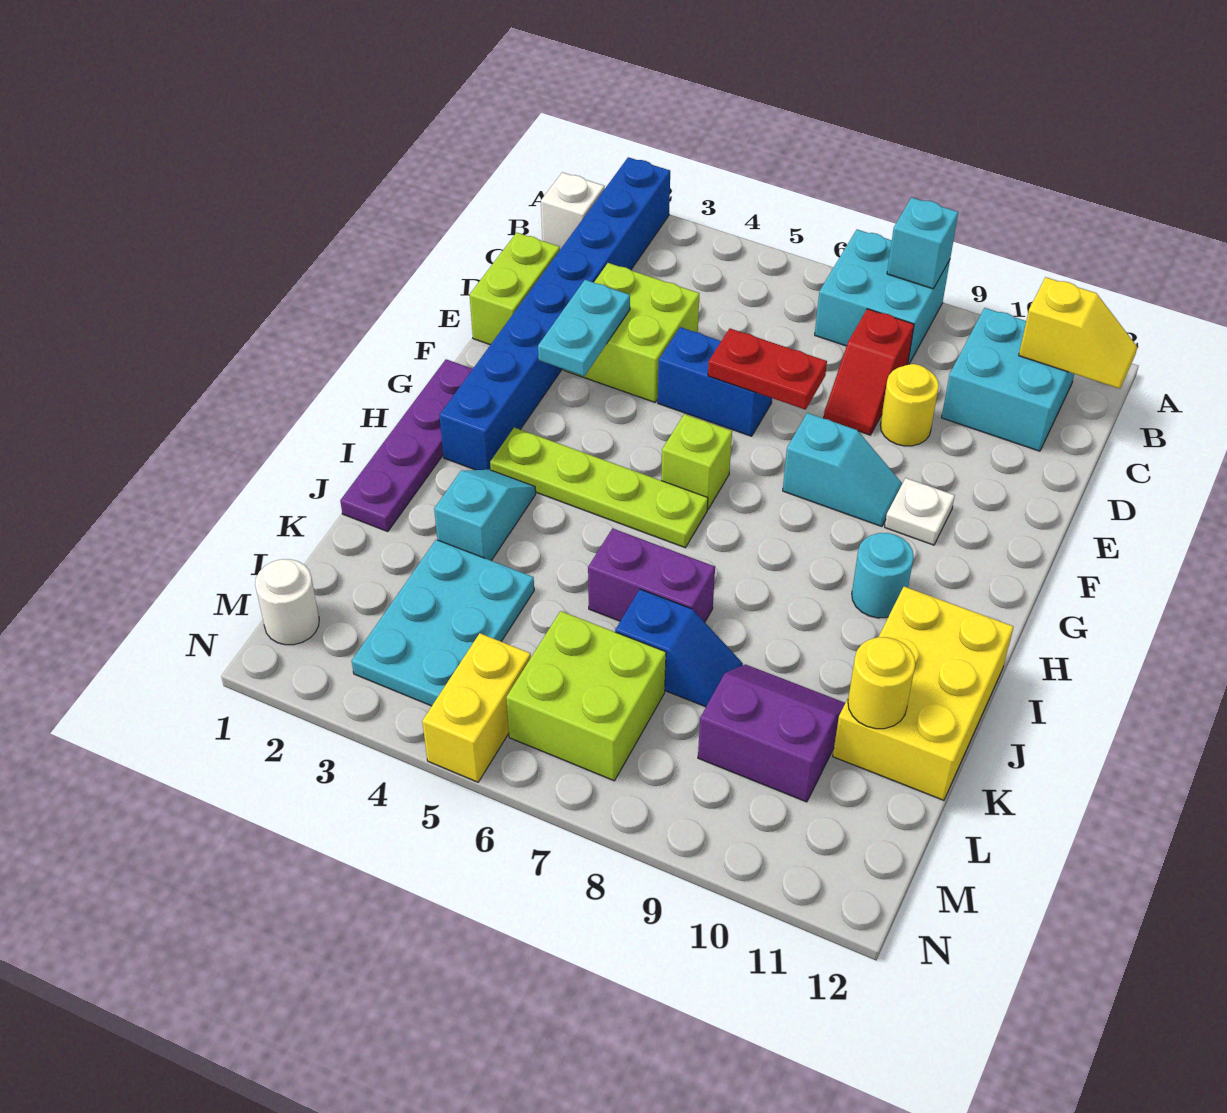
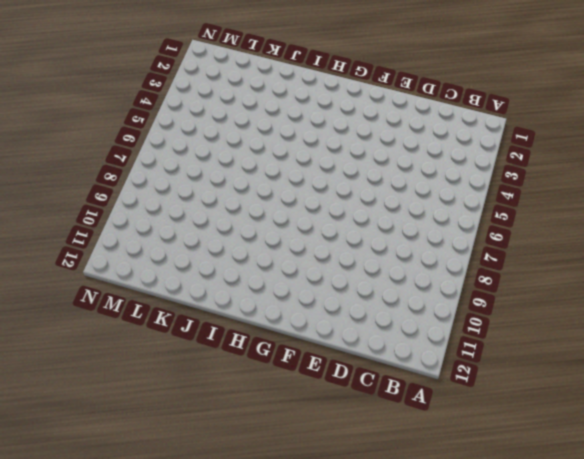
none -> blue brick A2:H2 level 1
none -> cyan brick A7:B8 level 1
none -> white brick B1 level 1

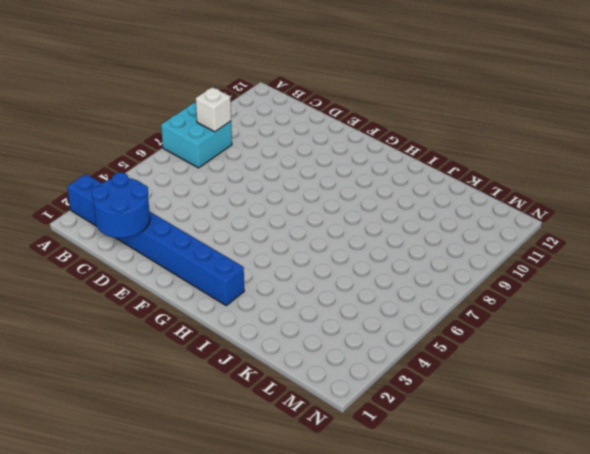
white brick B8 level 2 -> white brick B1 level 1
blue round brick C1:D2 level 2 -> none
none -> cyan brick B10:C11 level 1
none -> red slope C8:D8 level 1 top C
none -> lime brick D1:E1 level 1

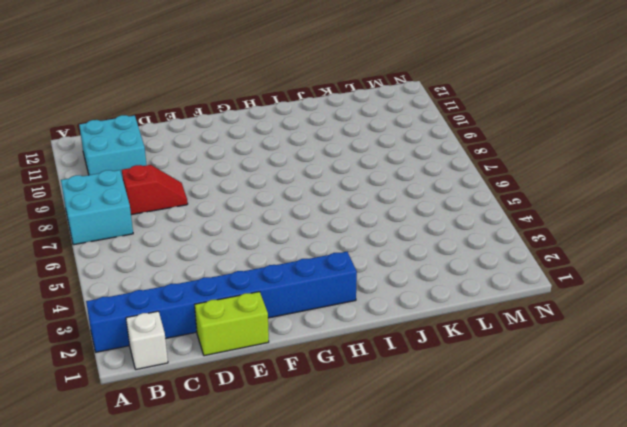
none -> lime brick D3:E4 level 1
none -> yellow round brick D9 level 1
none -> blue brick E5:E6 level 1

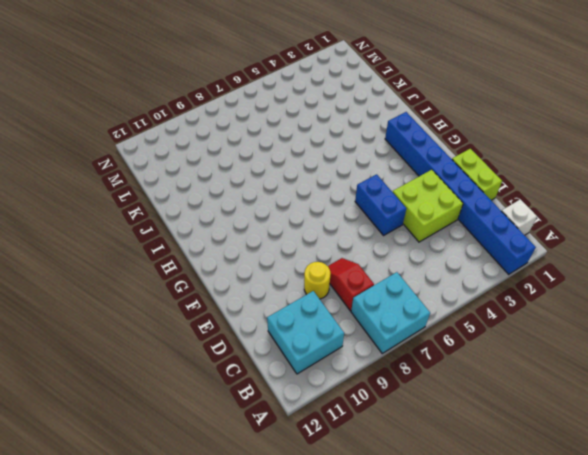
blue brick E5:F5 level 1 -> blue brick E5:E6 level 1
none -> cyan slope F8:F9 level 1 top 8
none -> white plate F10 level 1
none -> purple plate G1:J1 level 1

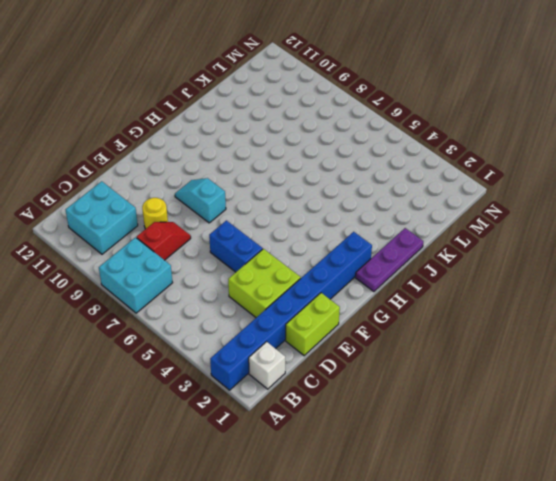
purple plate H1:J1 level 1 -> purple plate G1:J1 level 1
none -> white plate F10 level 1
none -> lime brick G6 level 1
none -> lime plate H3:H6 level 1

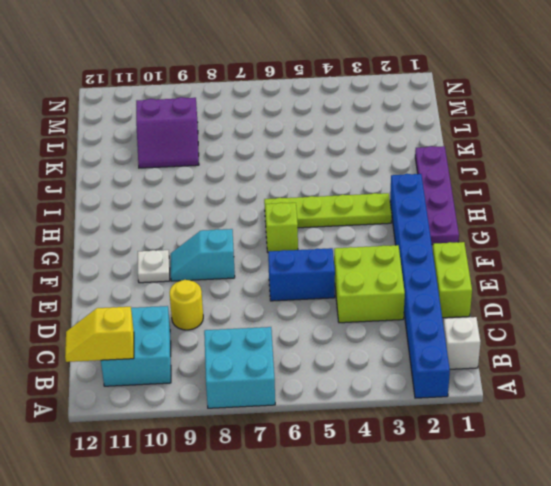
none -> red slope C8:D8 level 1 top C
none -> cyan round brick H10 level 1
none -> cyan slope I3:J3 level 1 top J

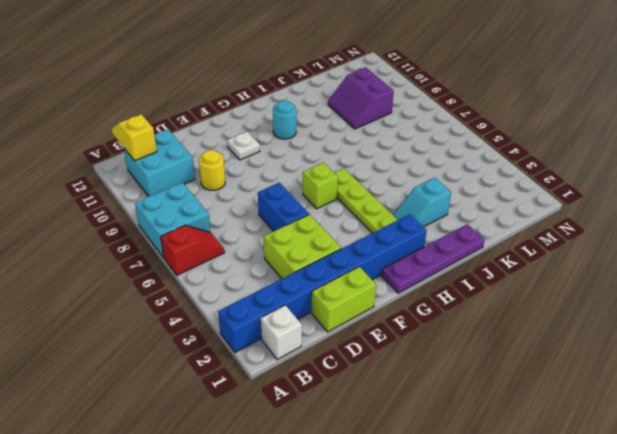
red slope A6:B6 level 1 top A -> red slope C8:D8 level 1 top C
none -> cyan slope F8:F9 level 1 top 8
none -> yellow brick I11:K12 level 1
none -> purple brick J6:J7 level 1

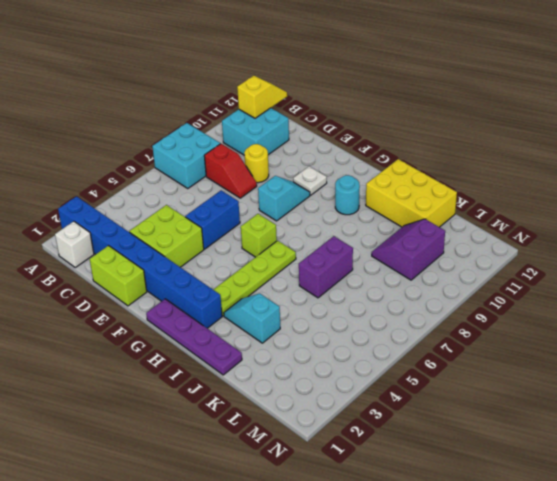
none -> cyan plate K3:M4 level 1
none -> blue slope K7:K8 level 1 top 7
none -> lime brick L6:M7 level 1

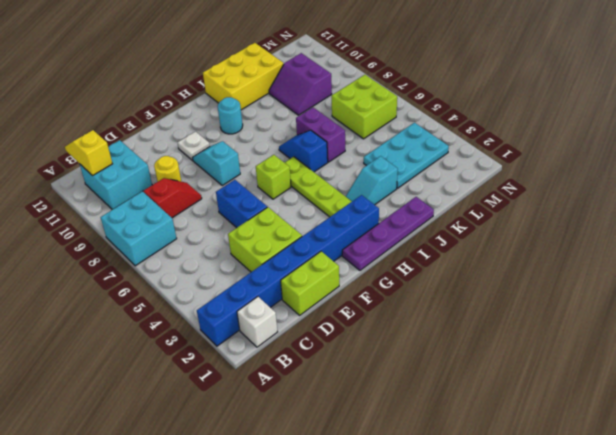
blue slope I6:I7 level 1 top 6 -> blue slope K7:K8 level 1 top 7
none -> white round brick M1 level 1
none -> yellow brick M5:N5 level 1
none -> cyan brick A8 level 2

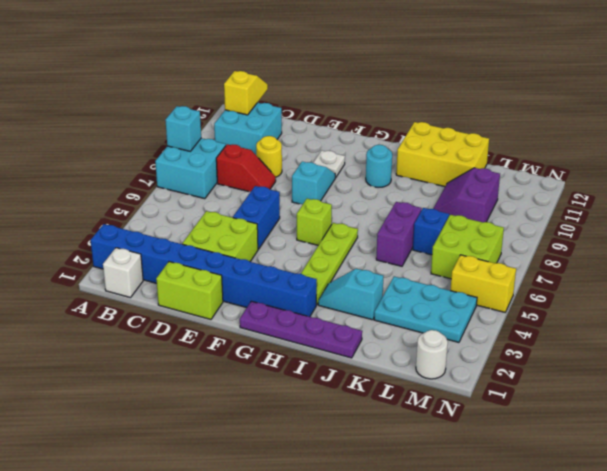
none -> cyan plate E3:F3 level 2
none -> red plate E6:E7 level 2
none -> yellow round brick K11 level 2

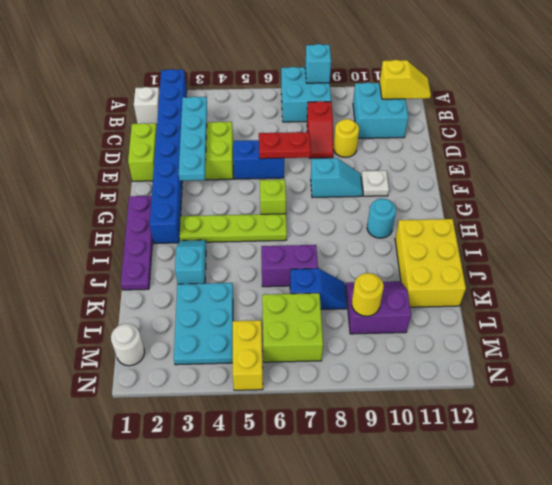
cyan plate C3:F3 level 2 -> cyan plate E3:F3 level 2
yellow round brick L9 level 2 -> yellow round brick K11 level 2

